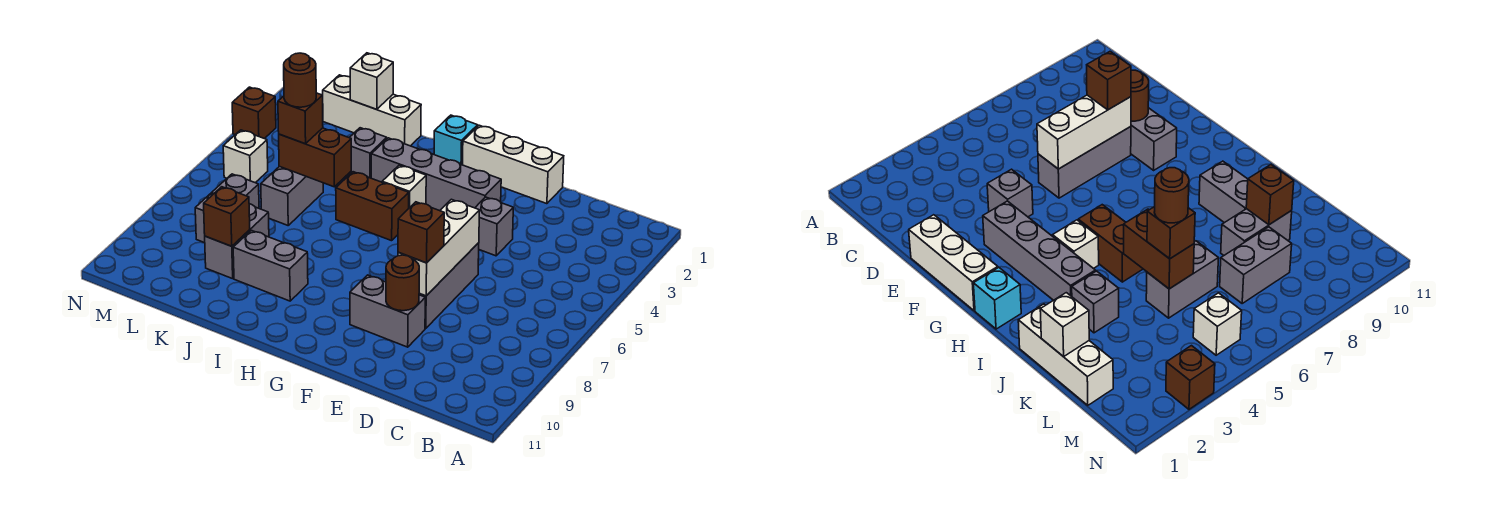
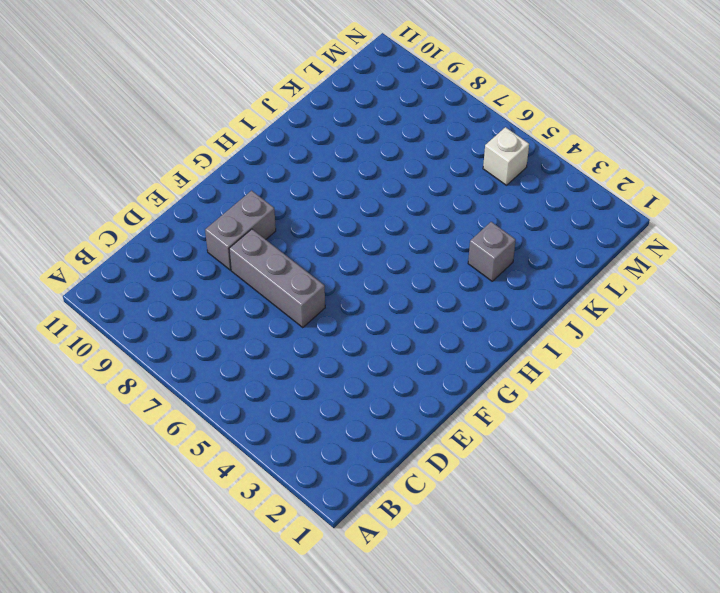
none -> white brick E1:G1 level 1
none -> grey brick E4 level 1
none -> grey brick F3:I3 level 1

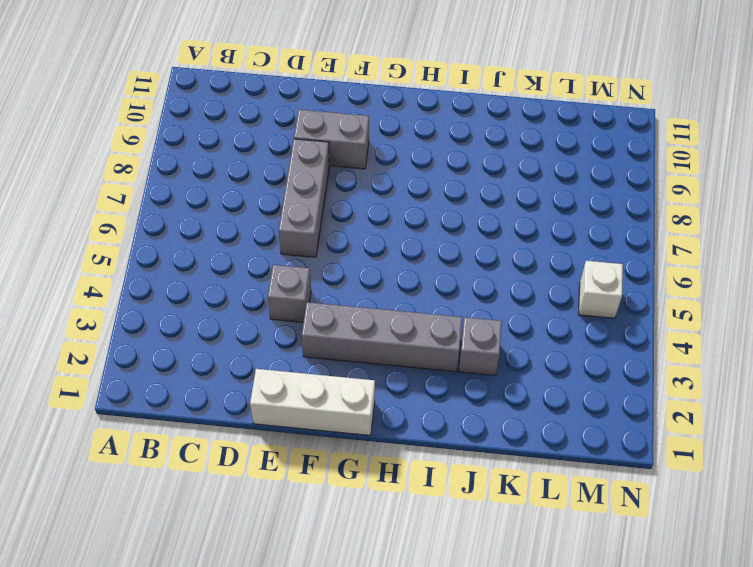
none -> cyan brick H1 level 1
none -> white brick H4 level 1
none -> brown brick H5:I5 level 1

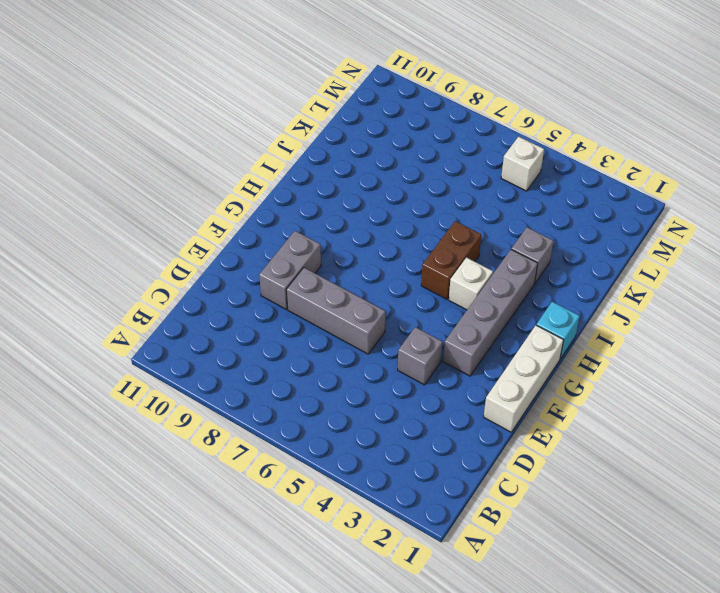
none -> grey brick I9:J9 level 1
none -> white brick J1:L1 level 1
none -> grey brick K5:K6 level 1

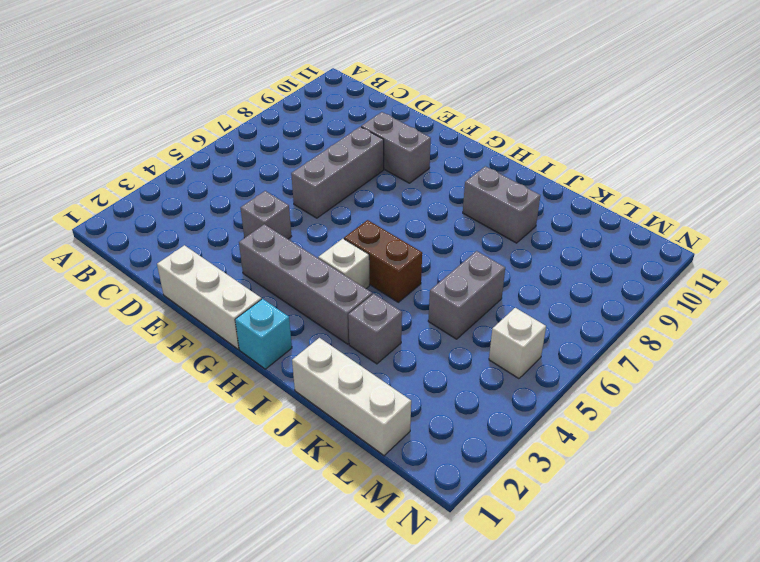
none -> grey brick K8:K9 level 1
none -> grey brick L7:L8 level 1
none -> brown brick N3 level 1

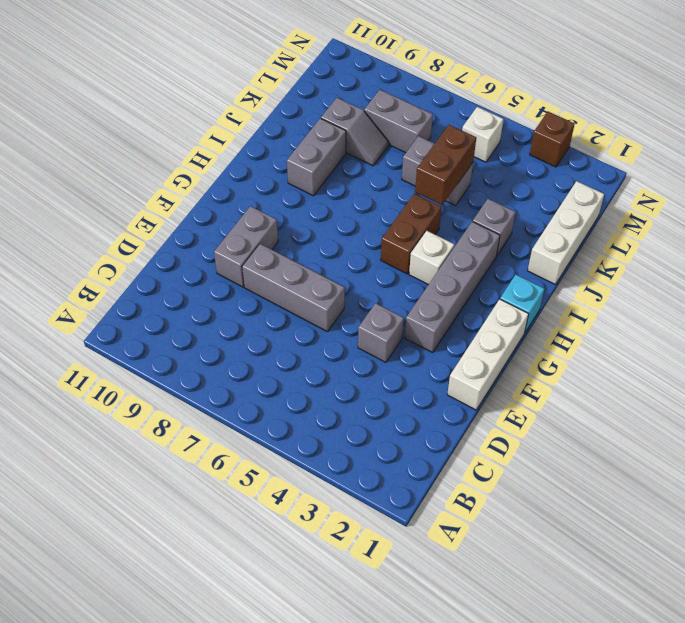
grey slope K8:K9 level 1 top 9 -> grey brick K8:K9 level 1
none -> white brick E6:E8 level 2
none -> brown round brick E9 level 2
none -> white brick K1 level 2

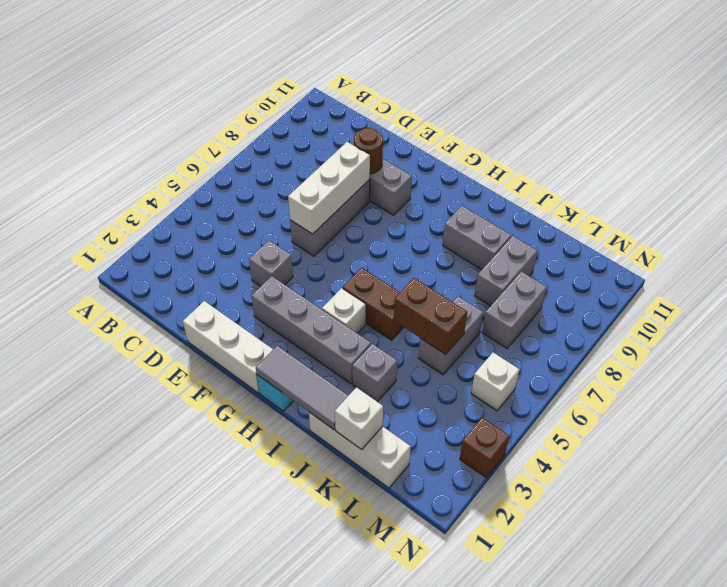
grey tile H1:J1 level 2 -> none
none -> brown brick K9 level 2
none -> brown brick E8 level 3
none -> brown brick K5 level 3

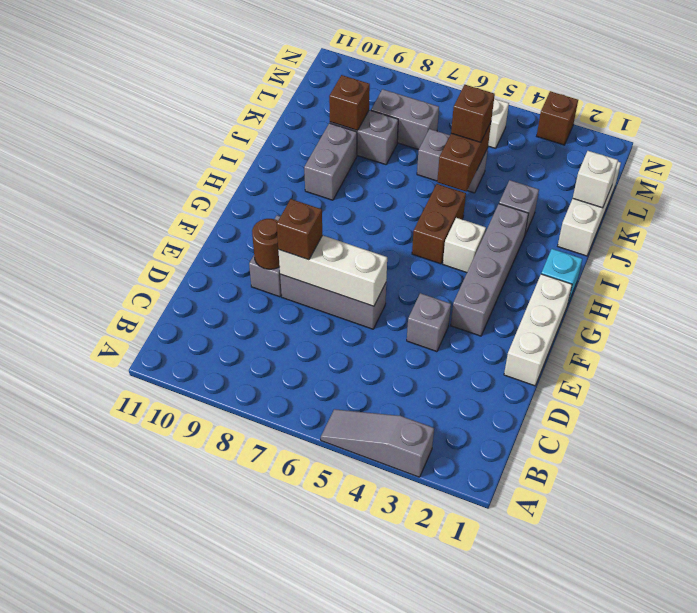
grey slope A3:A5 level 1 top 3 -> none
none -> brown round brick K5 level 4

